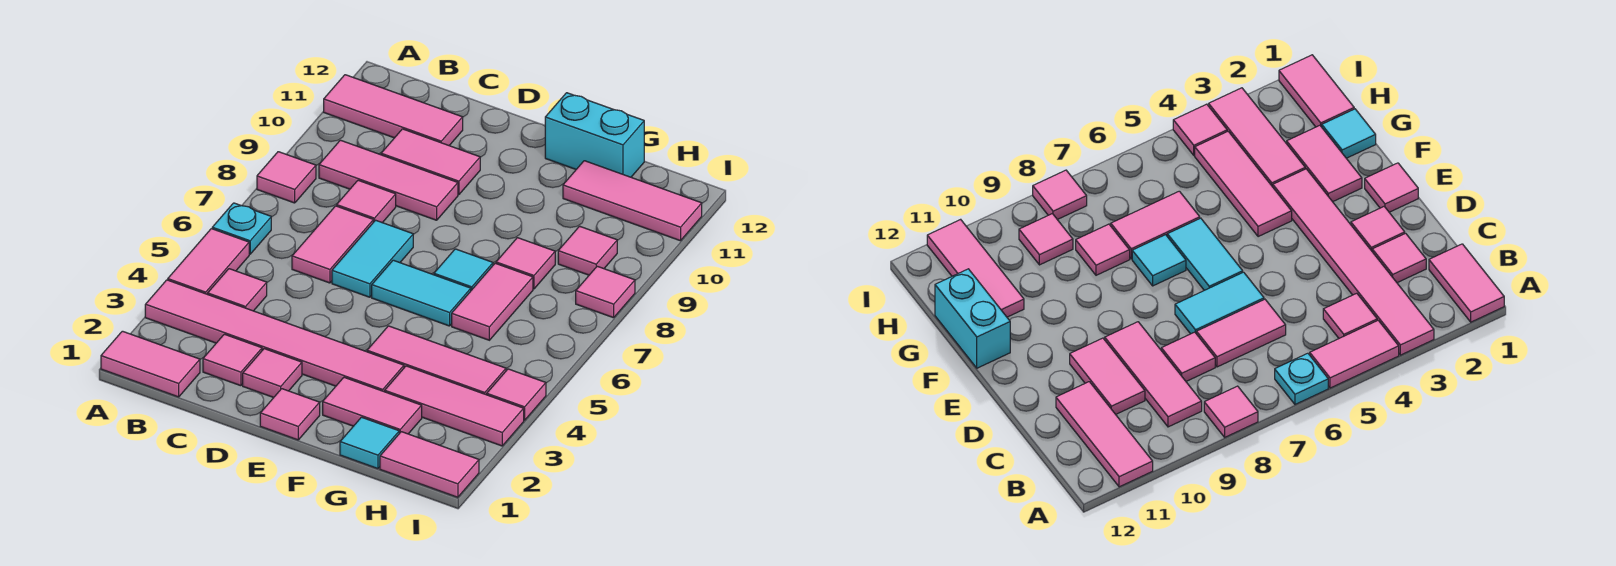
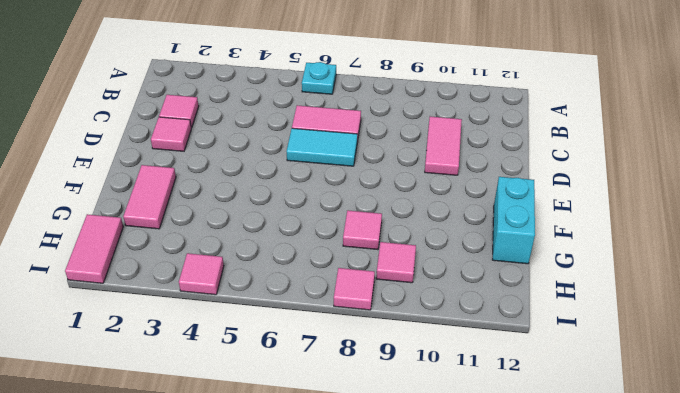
none -> pink tile A1:B1 level 1
none -> pink tile A3:F3 level 1
none -> pink tile A4:A5 level 1

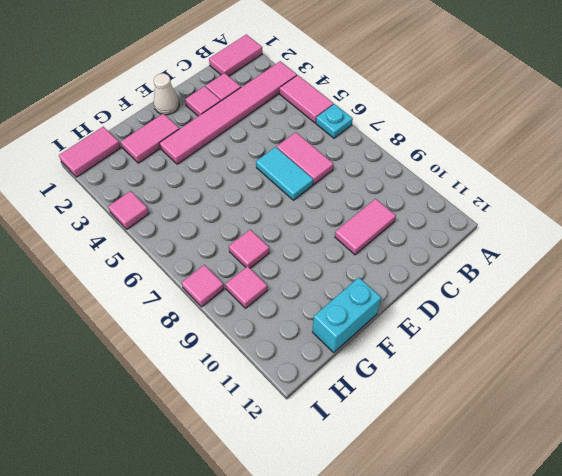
white cone E1 level 1 -> pink tile E1 level 1
none -> pink tile A8 level 1
none -> pink tile A11:C11 level 1
none -> pink tile B4 level 1

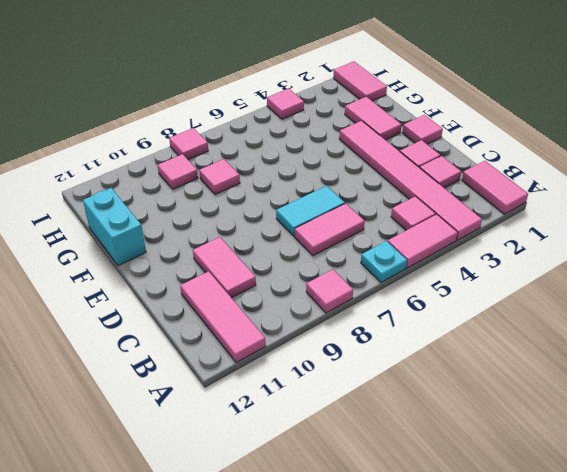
none -> pink tile B9:D9 level 1
none -> pink tile C8 level 1
none -> cyan tile E6:F6 level 1

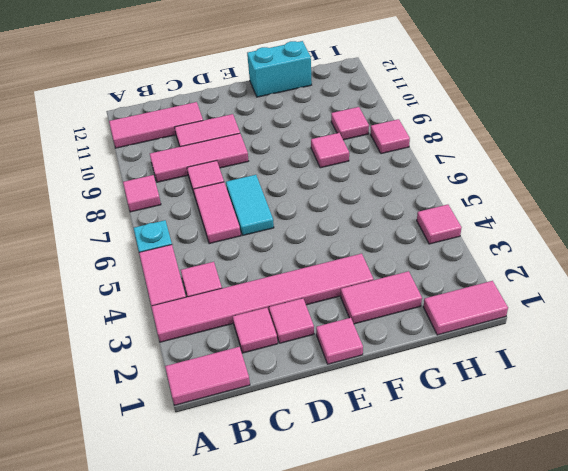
none -> cyan tile E6:F6 level 1
none -> pink tile F4:H4 level 1
none -> cyan tile F7 level 1

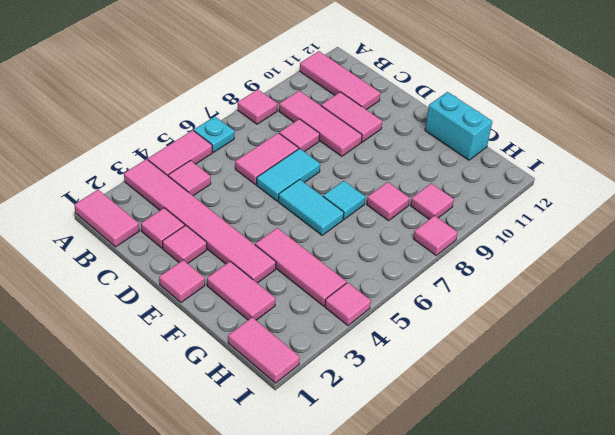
none -> cyan tile G1 level 1
none -> pink tile G3:I3 level 1
none -> pink tile G6:G7 level 1

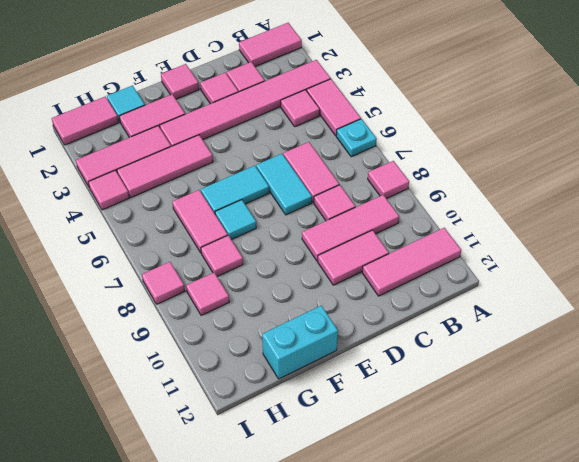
none -> pink tile G11:I11 level 1

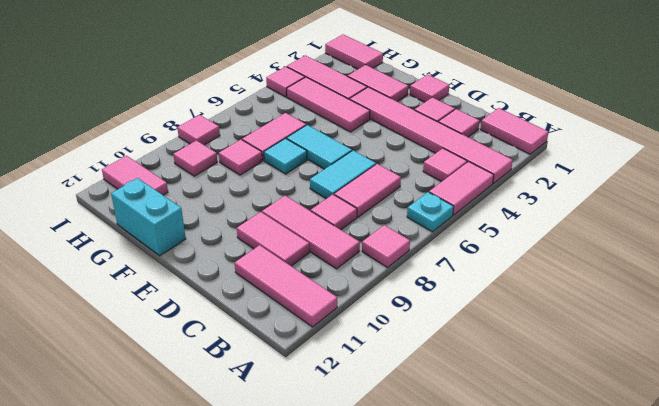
pink tile H11:I11 level 1 -> pink tile G11:I11 level 1
none -> cyan tile G1 level 1

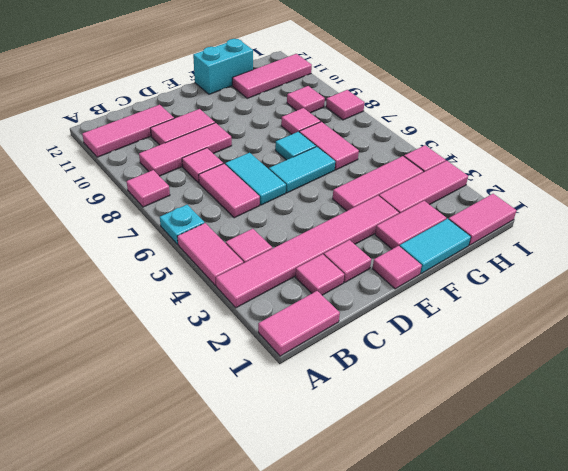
cyan tile F1:G1 level 1 -> cyan tile G1 level 1

